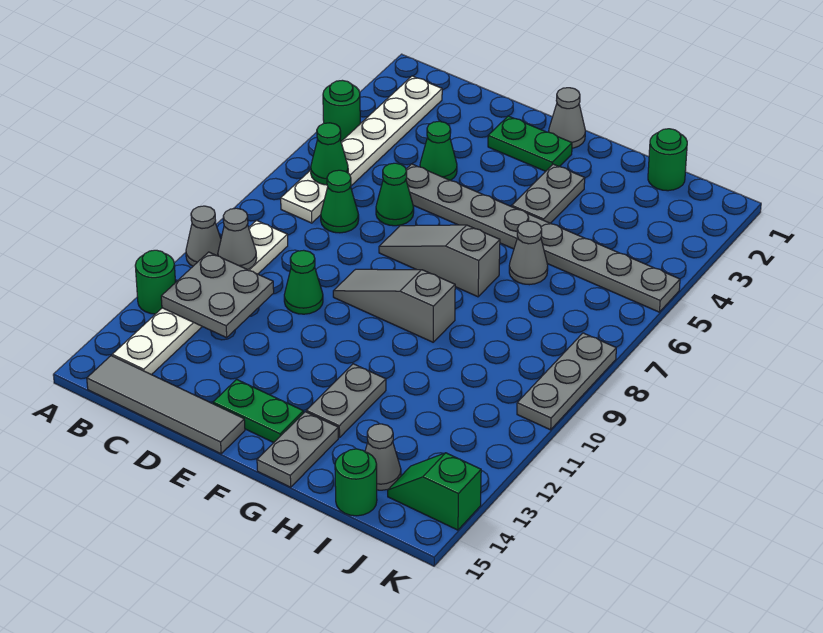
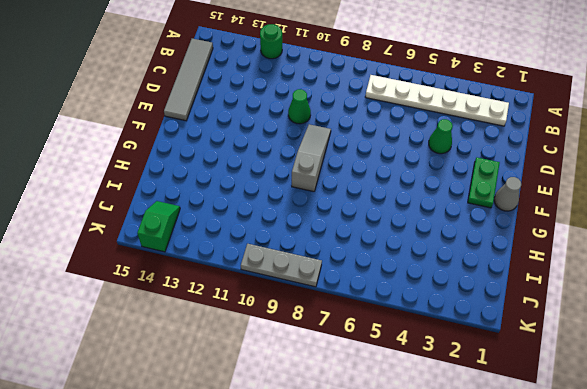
none -> green round brick A4 level 1
none -> grey cone A10 level 1
none -> white plate B9:B14 level 1

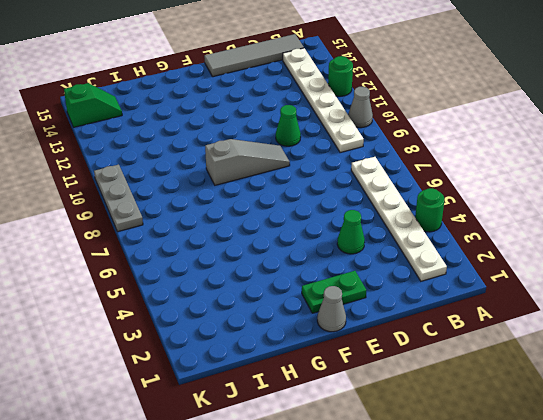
none -> green cone C7 level 1
none -> grey plate D5:K5 level 1
none -> green cone D6 level 1

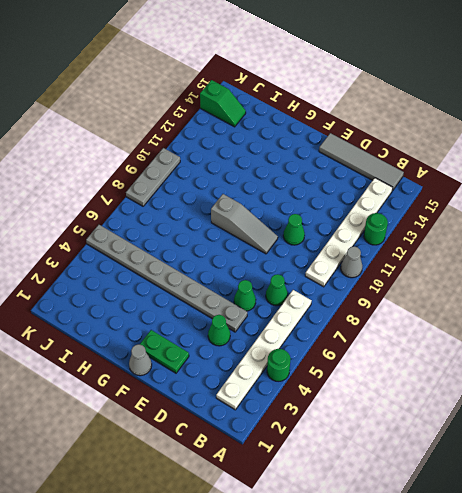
none -> grey slope E7:G7 level 1 top G
none -> green plate E14:F14 level 1
none -> grey plate G3:G4 level 1

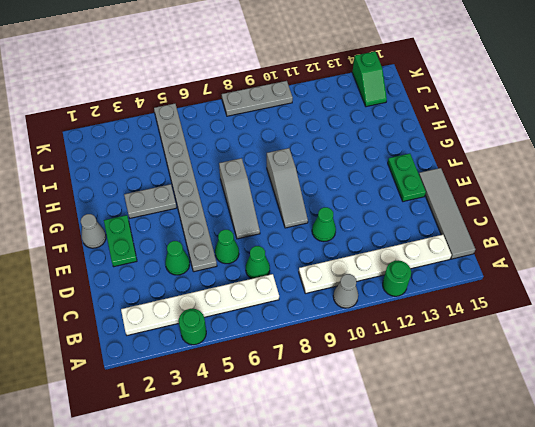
none -> grey plate G12:G13 level 1
none -> grey plate G14:G15 level 1
none -> grey cone H6 level 1

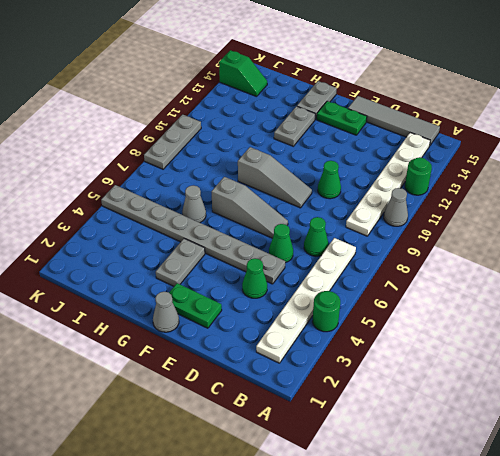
none -> green round brick I1 level 1
none -> grey cone I14 level 1
none -> green round brick I15 level 1

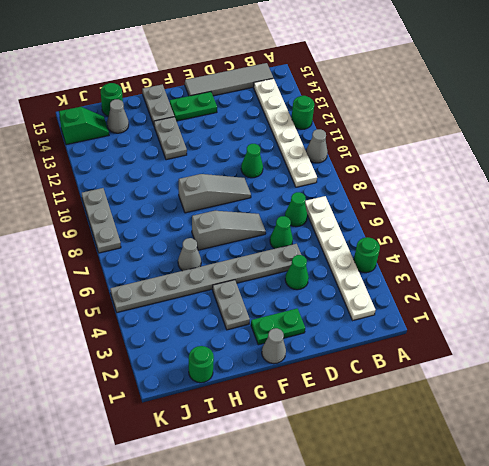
none -> green cone B6 level 2
none -> grey cone B10 level 2
none -> grey plate B11:C12 level 2

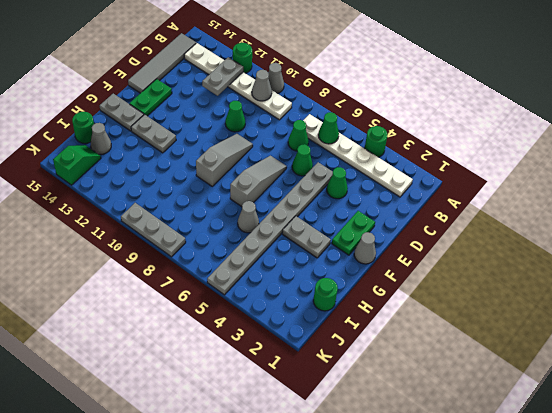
grey plate B12:C12 level 2 -> grey plate B11:C12 level 2

